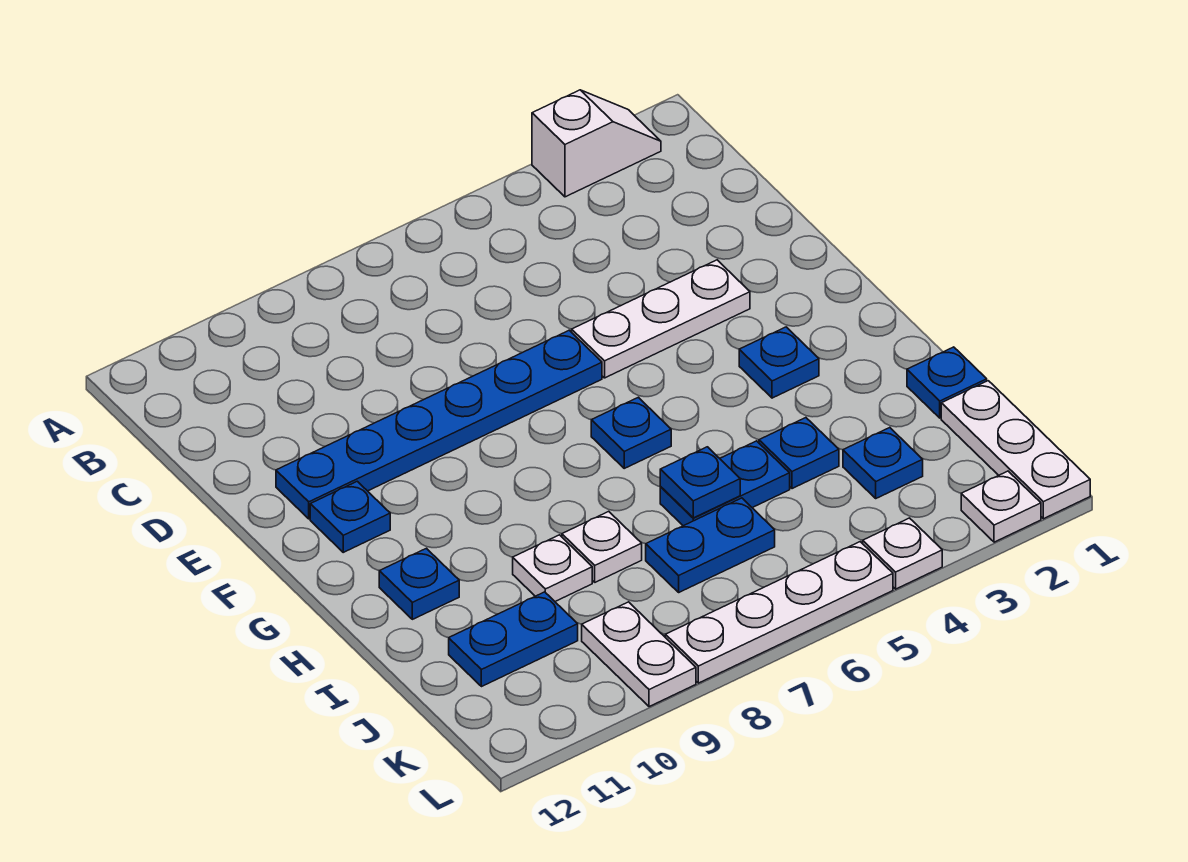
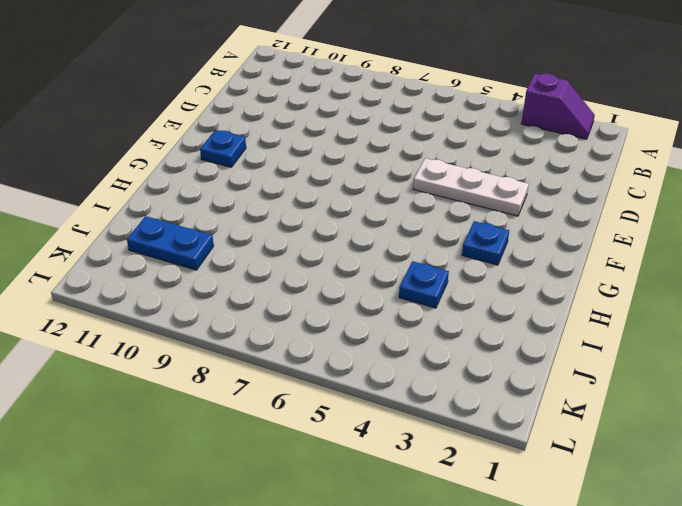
purple slope A2:A3 level 1 top 3 -> white slope A2:A3 level 1 top 3
none -> blue plate E6:E11 level 1
none -> blue plate G6 level 1
none -> blue plate H11 level 1

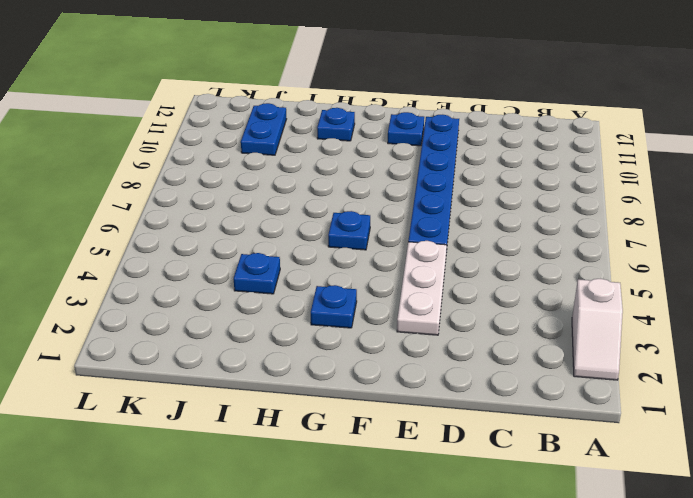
none -> blue plate I1 level 1
none -> blue plate I5:I6 level 1
none -> white plate I8 level 1

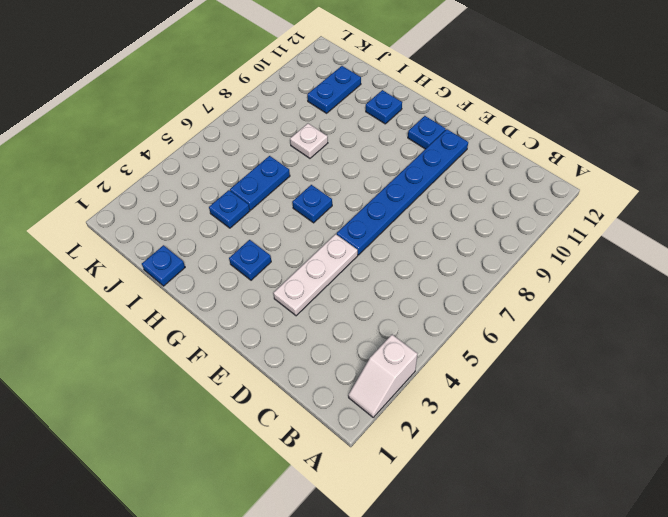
none -> white plate I9 level 1
none -> white plate J1:L1 level 1
none -> blue plate J3 level 1

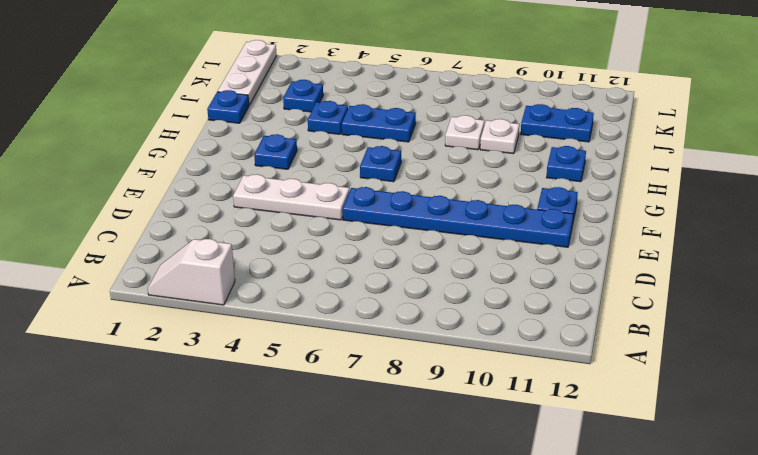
none -> blue plate J6:J7 level 1
none -> white plate K9:L9 level 1
none -> white plate L2 level 1

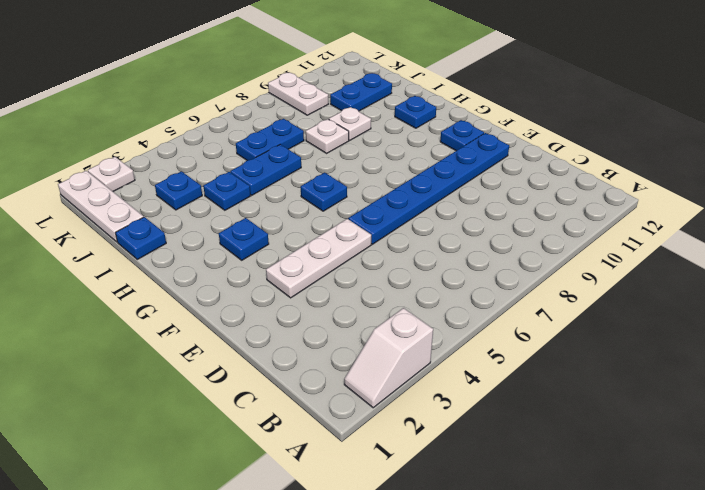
none -> white plate L4 level 1
none -> white plate L5:L8 level 1
none -> blue plate I6 level 2

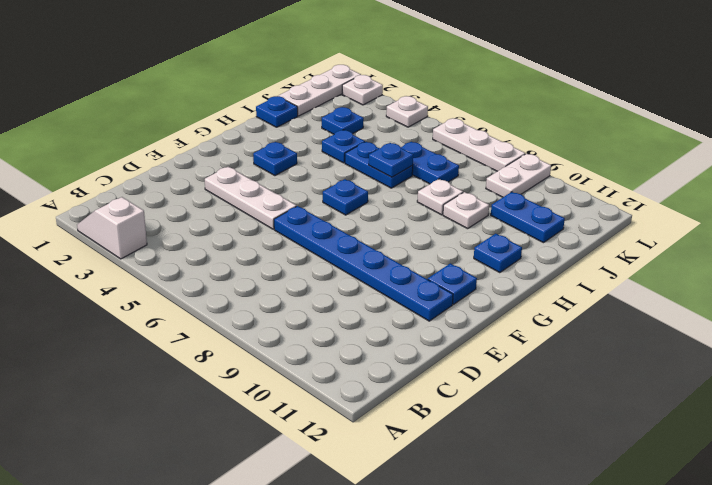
white plate L6:L8 level 1 -> white plate L5:L8 level 1

